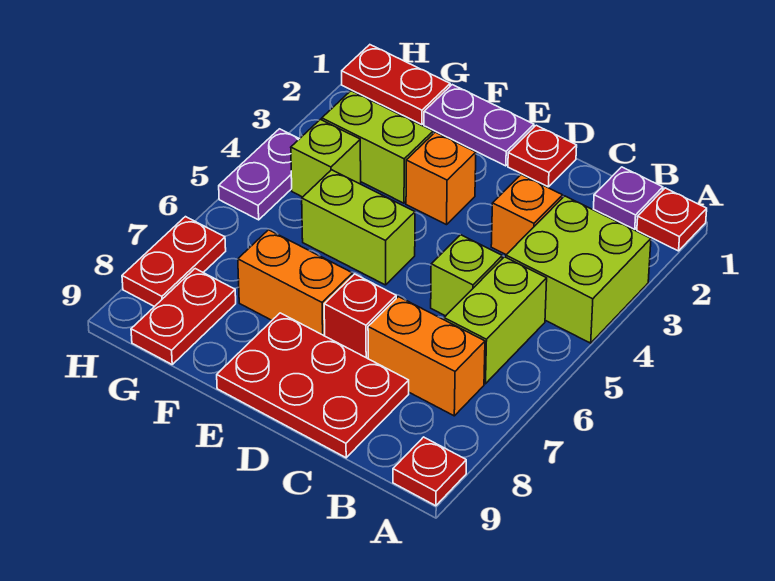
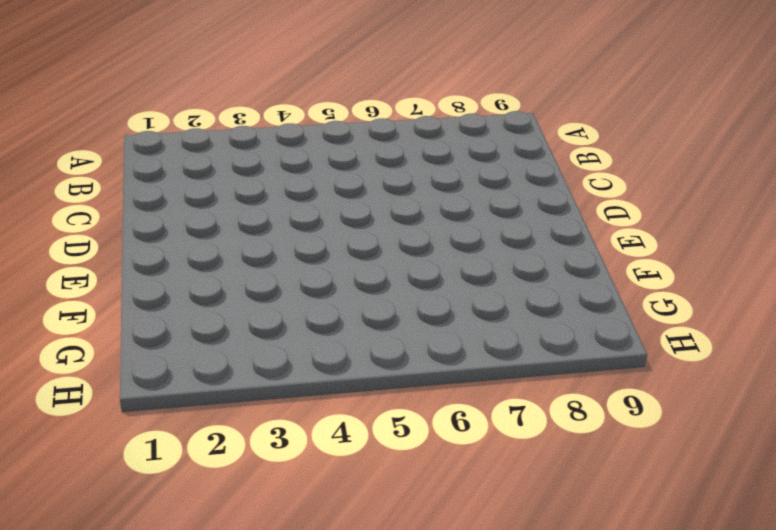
none -> red plate A1 level 1
none -> lime brick A3:B4 level 1
none -> red plate A9 level 1

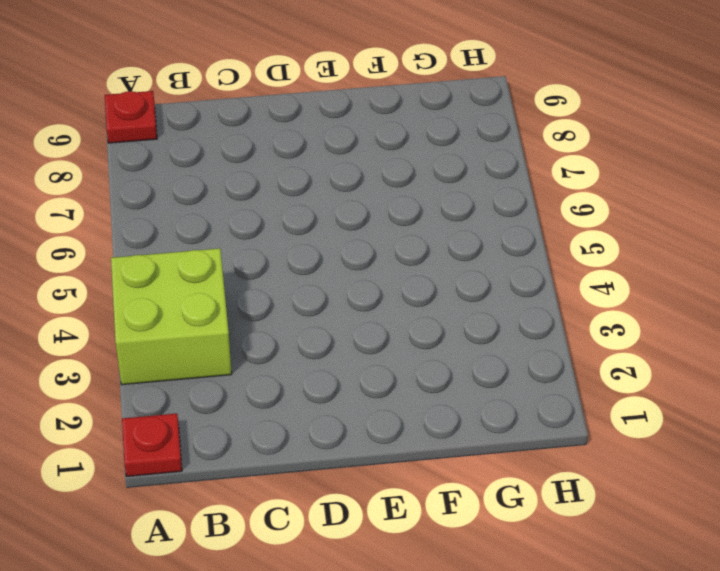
none -> purple plate B1 level 1
none -> lime brick B5:B6 level 1
none -> orange brick B7:C7 level 1

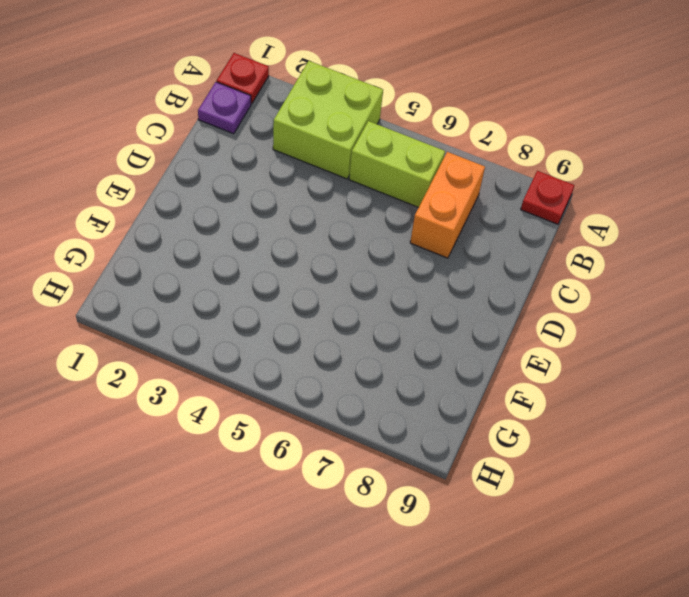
none -> orange brick C3 level 1
none -> lime brick C5 level 1
none -> red plate C8:E9 level 1

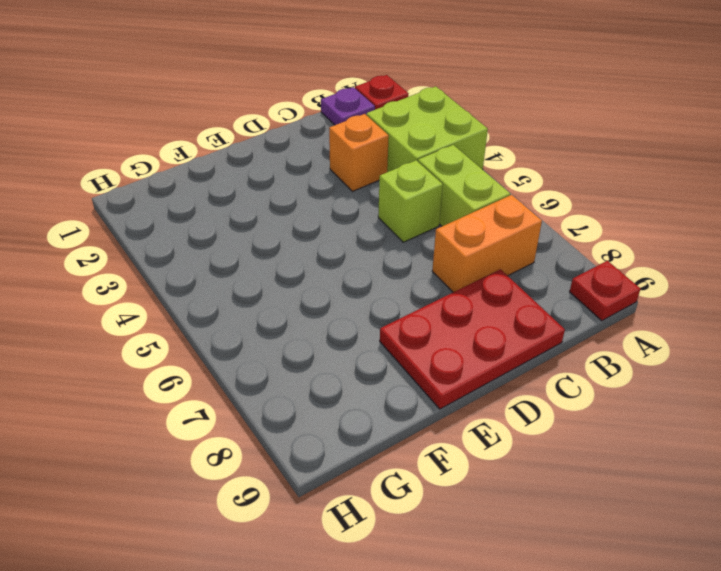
none -> red plate D1 level 1
none -> red brick D7 level 1
none -> purple plate E1:F1 level 1

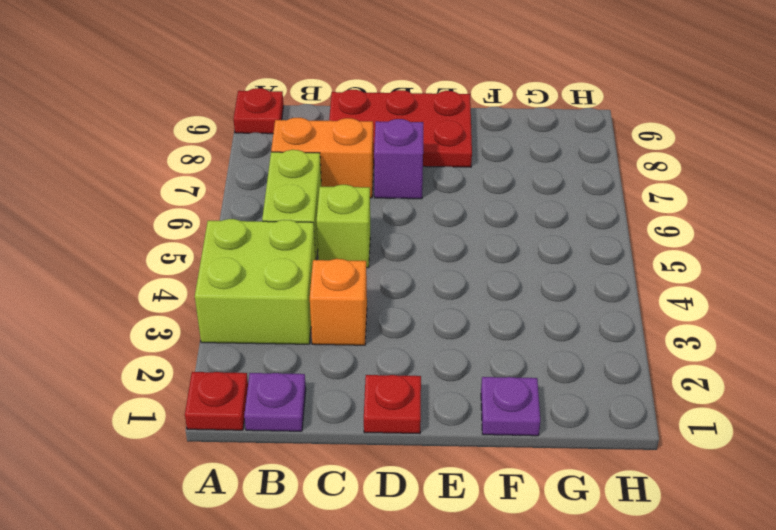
purple brick D7 level 1 -> red brick D7 level 1
purple plate F1 level 1 -> purple plate E1:F1 level 1
none -> orange brick E3 level 1
none -> lime brick E5:F5 level 1
none -> orange brick E7:F7 level 1

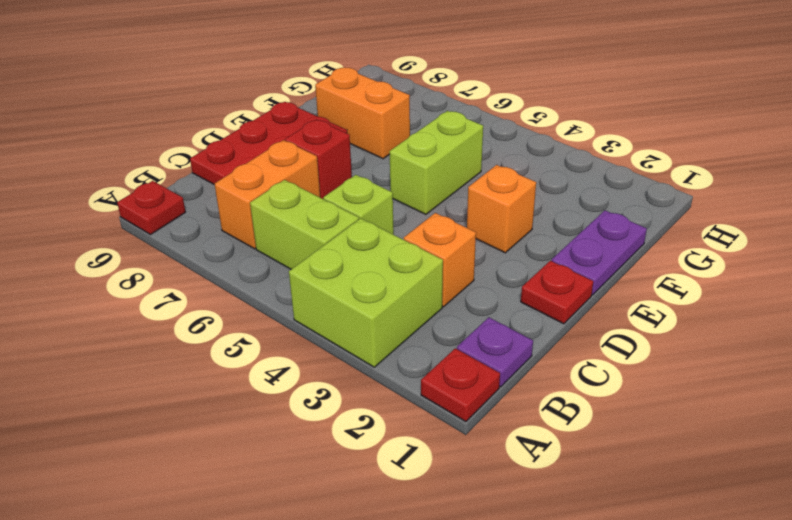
orange brick F7:F8 level 1 -> orange brick E7:F7 level 1
none -> lime brick F3:G3 level 1
none -> red plate G1:H1 level 1
none -> lime brick G4 level 1

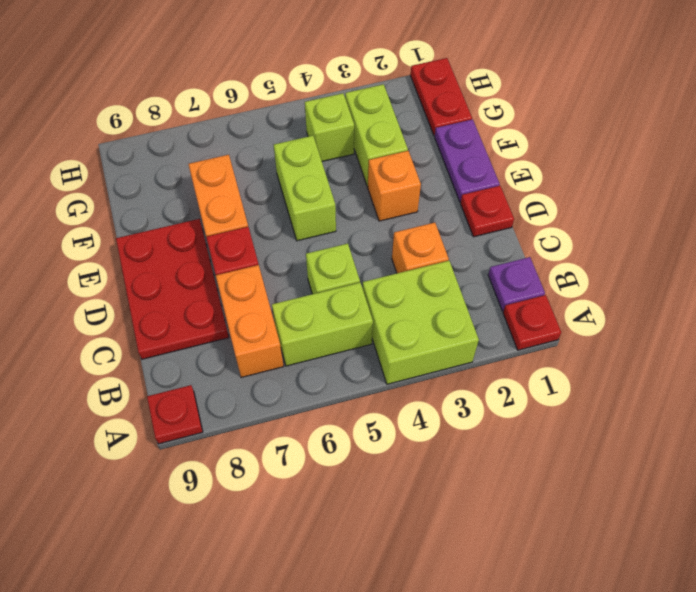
none -> red plate G8:G9 level 1
none -> purple plate H4:H5 level 1
none -> red plate H7:H8 level 1

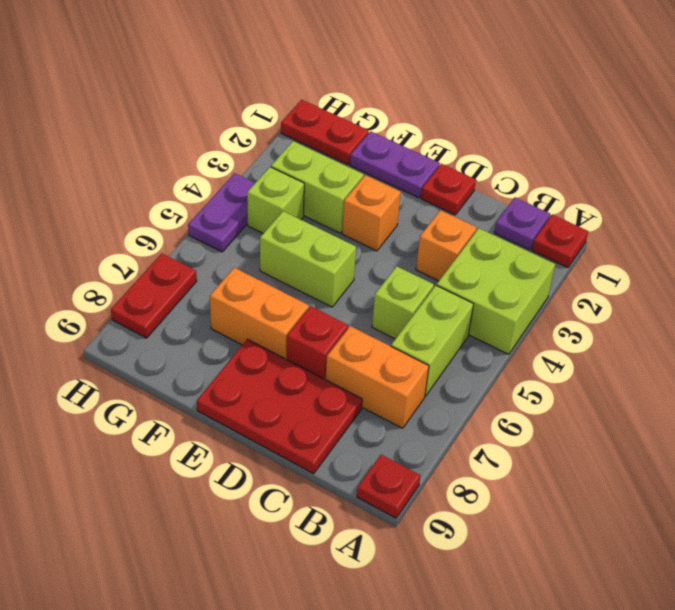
none -> red plate G8:G9 level 1

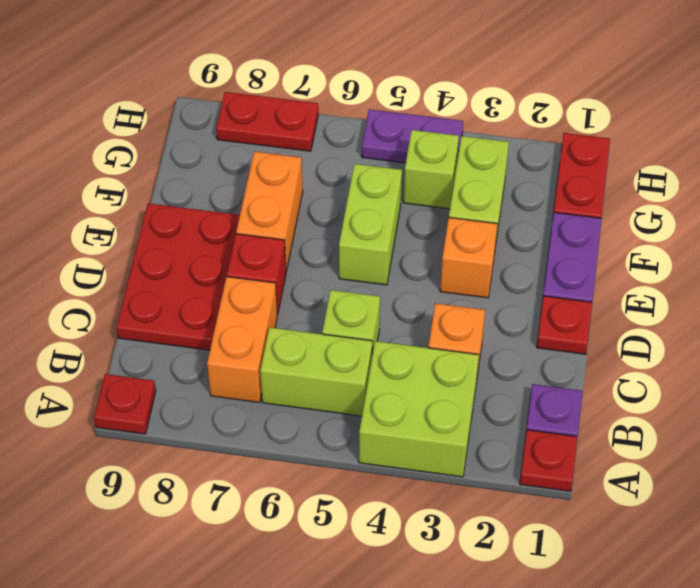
none -> red plate G8:G9 level 1

